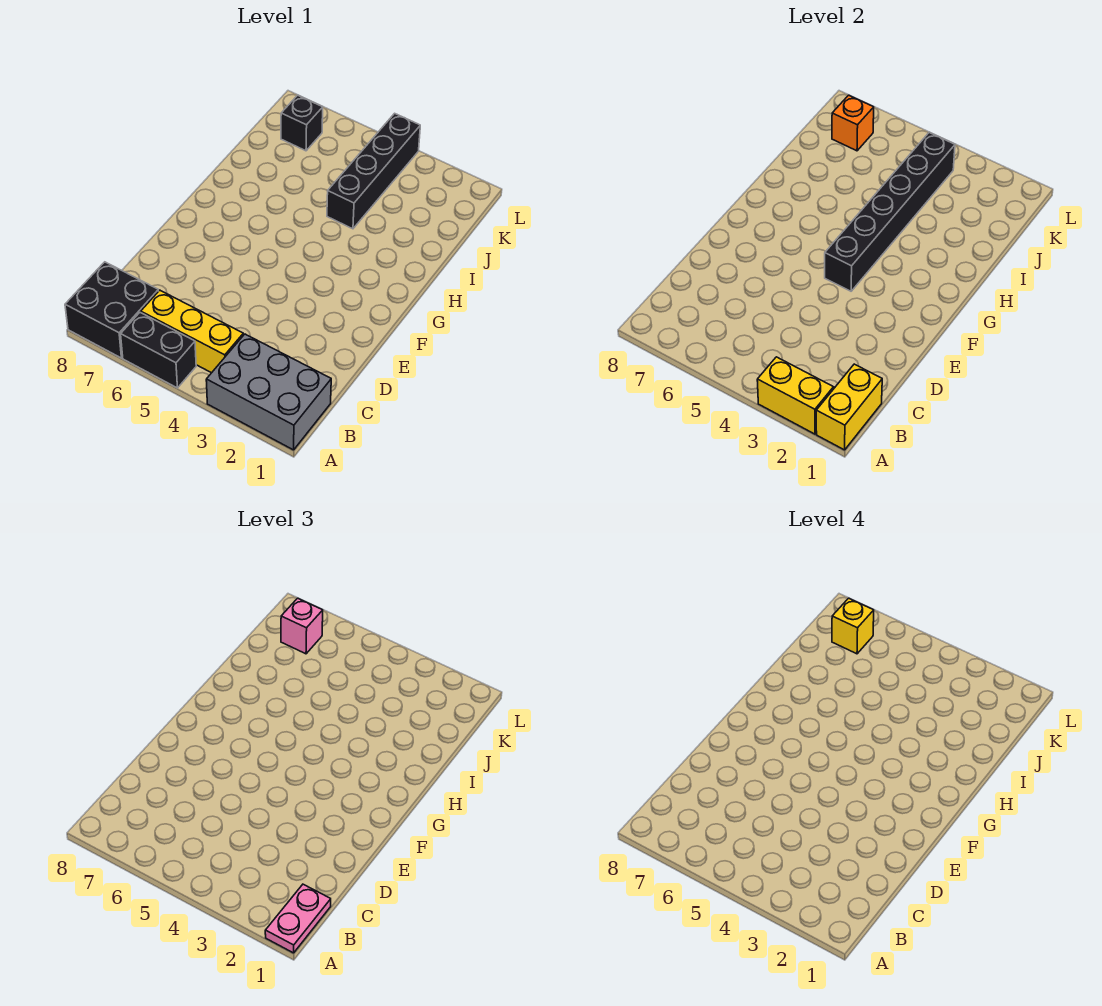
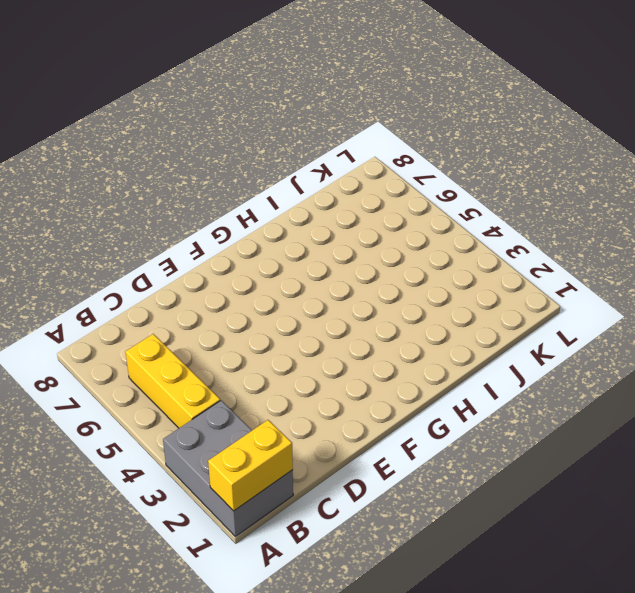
none -> black brick A5:A6 level 1
none -> black brick A7:B8 level 1
none -> black brick I4:L4 level 1

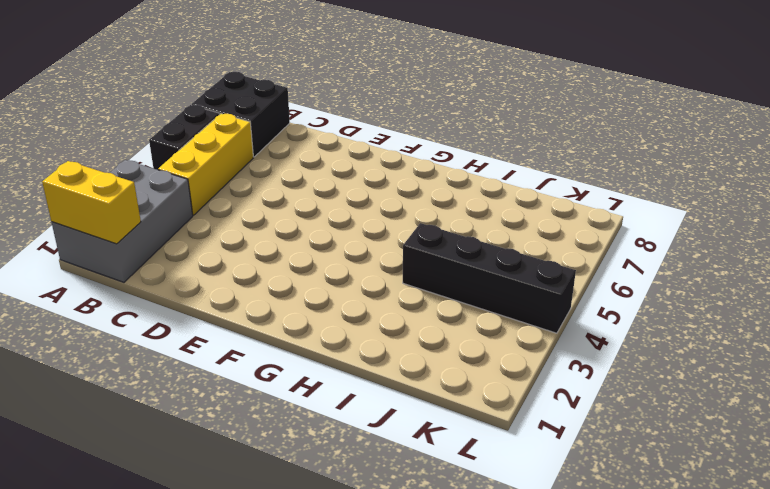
none -> black brick K7 level 1
none -> yellow brick A2:A3 level 2
none -> black brick F4:K4 level 2

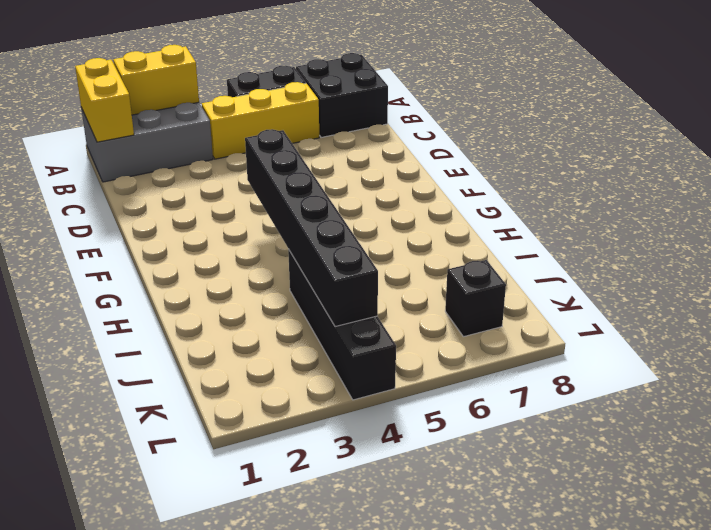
none -> orange brick K7 level 2
none -> pink plate A1:B1 level 3
none -> pink brick K7 level 3

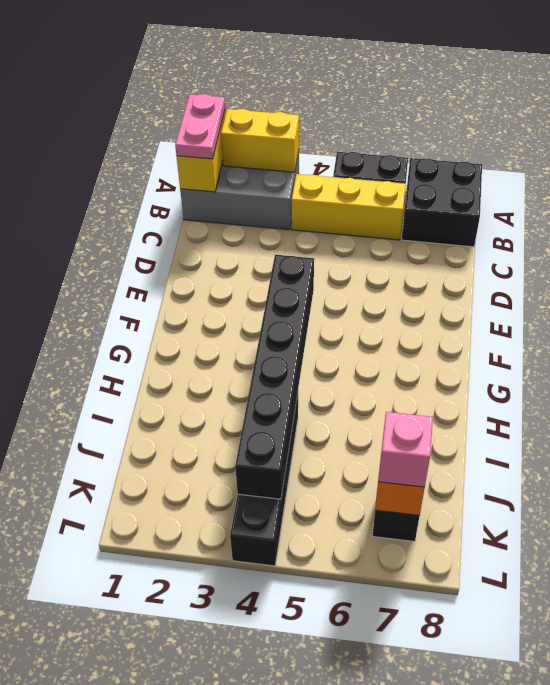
none -> yellow brick K7 level 4

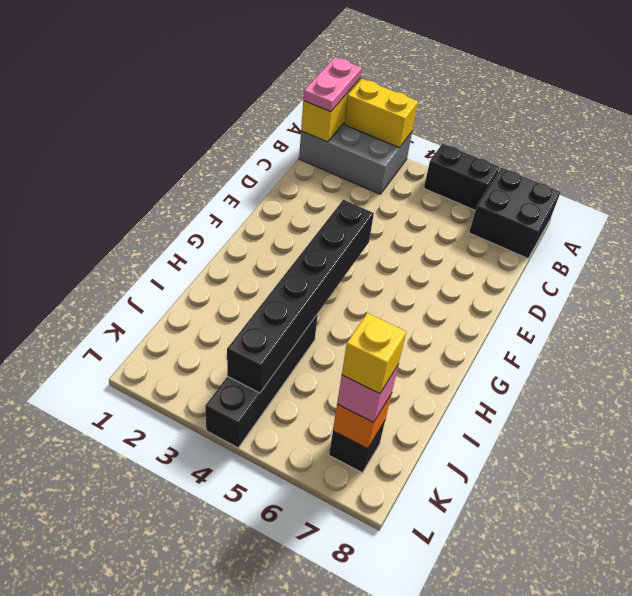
none -> yellow brick B4:B6 level 1

